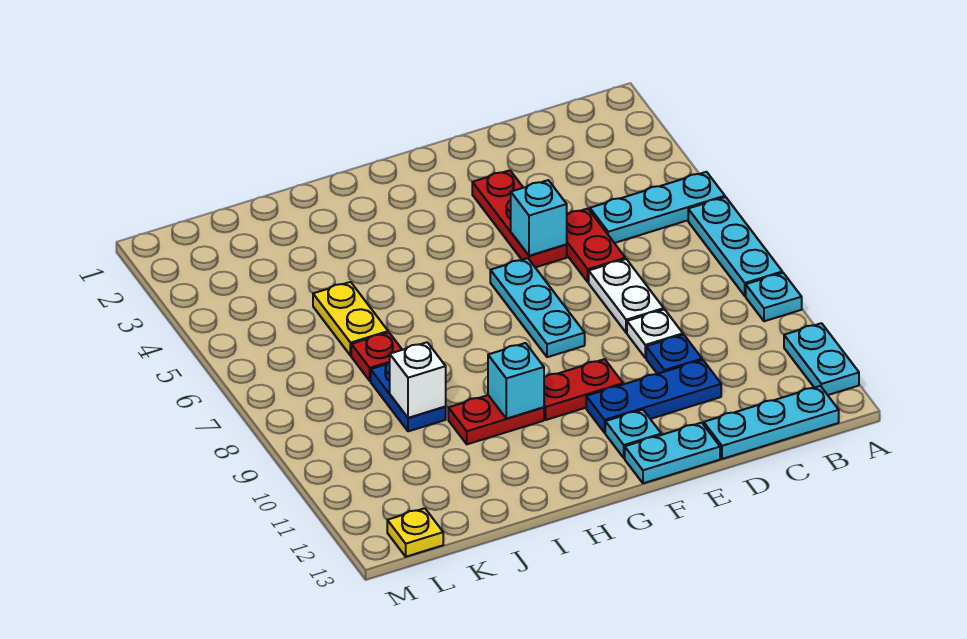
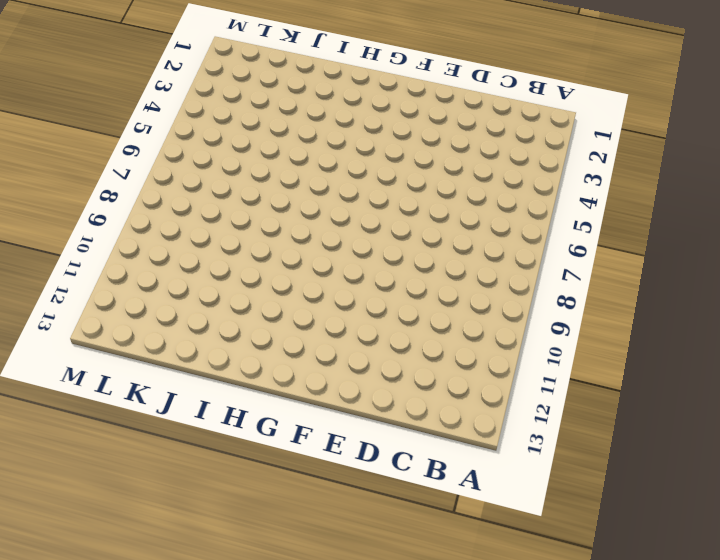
none -> cyan plate A5:C5 level 1
none -> cyan plate A6:A8 level 1
none -> cyan plate A9 level 1

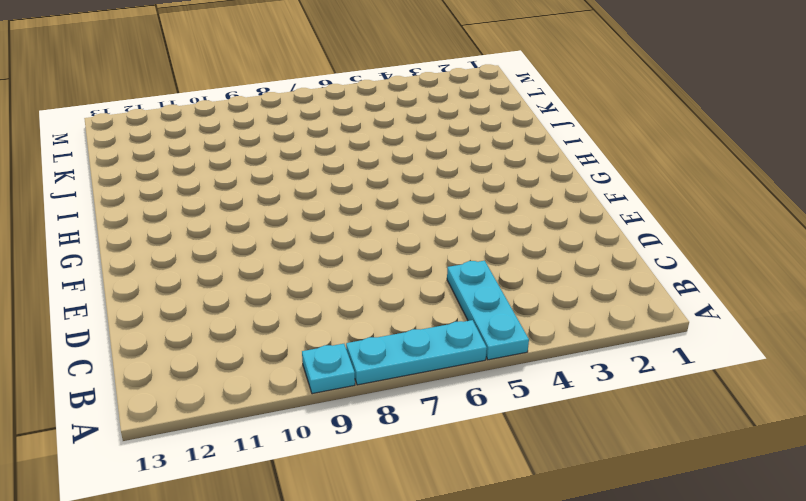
none -> cyan plate A11:A12 level 1
none -> cyan plate B13:D13 level 1
none -> red plate D5:D6 level 1

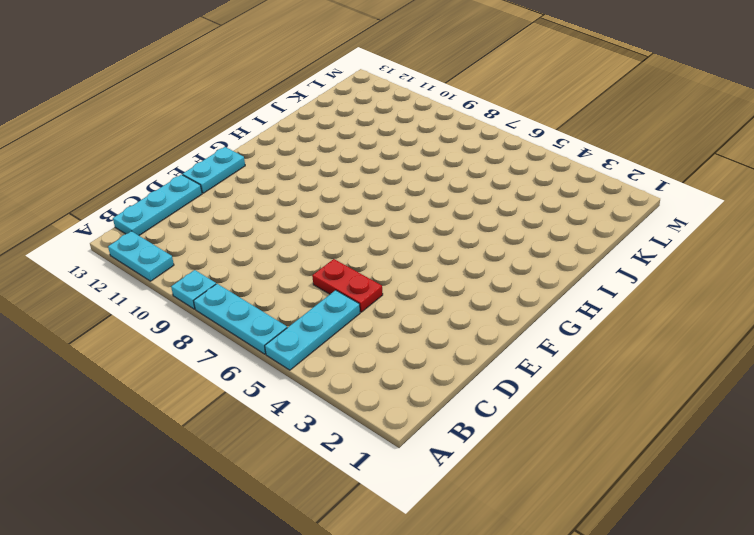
none -> white plate D7:D8 level 1
none -> white plate D9 level 1
none -> blue plate D10 level 1

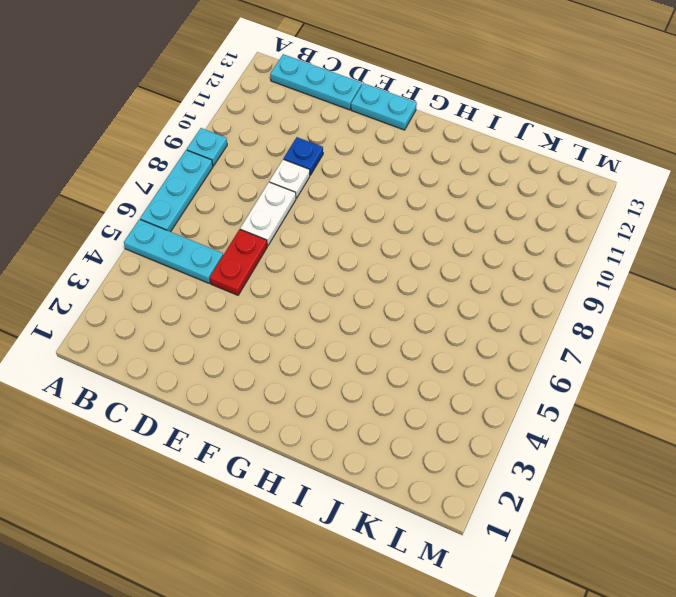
none -> cyan plate A11:A12 level 1
none -> blue plate D11:F11 level 1
none -> red plate E3:E5 level 1

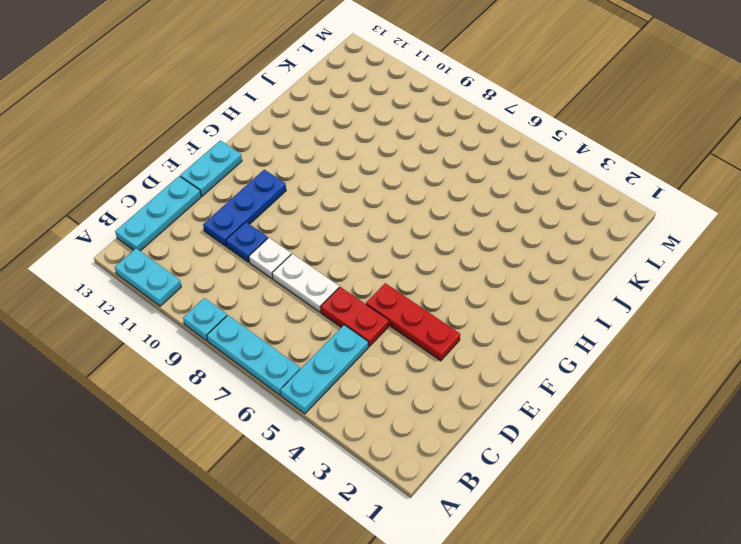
none -> cyan plate F6:F8 level 1
none -> red plate F10:G10 level 1
none -> cyan plate F12 level 1

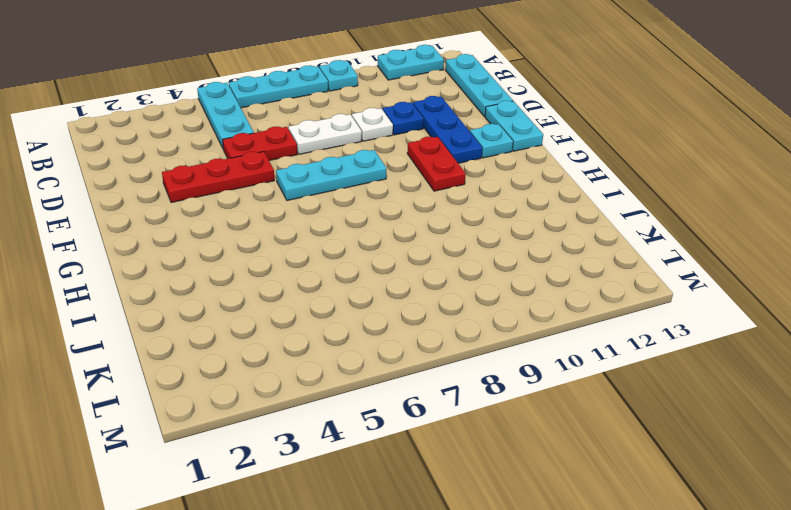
none -> red plate H10:I10 level 1
none -> yellow plate J5:J6 level 1
none -> red plate J7 level 1

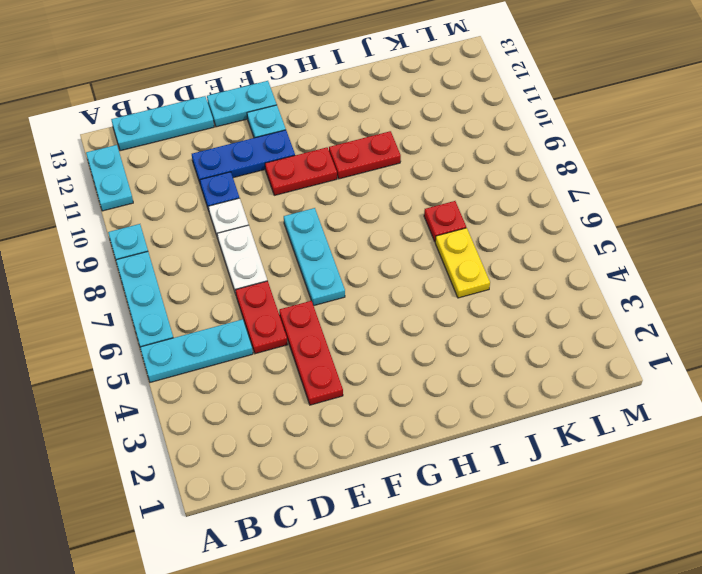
none -> blue plate J8:J9 level 1
none -> yellow plate L13 level 1
none -> cyan brick E5 level 2

